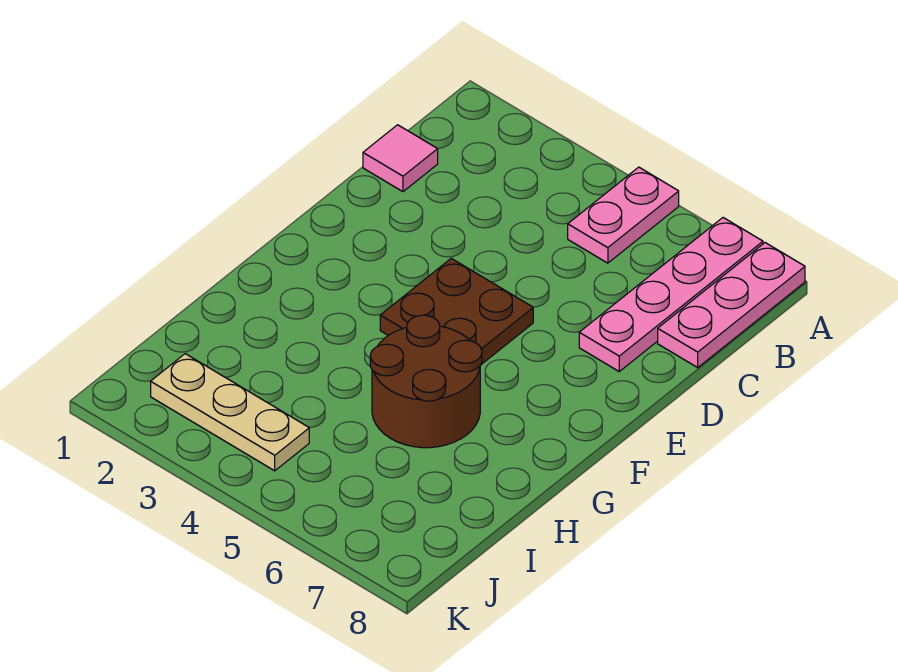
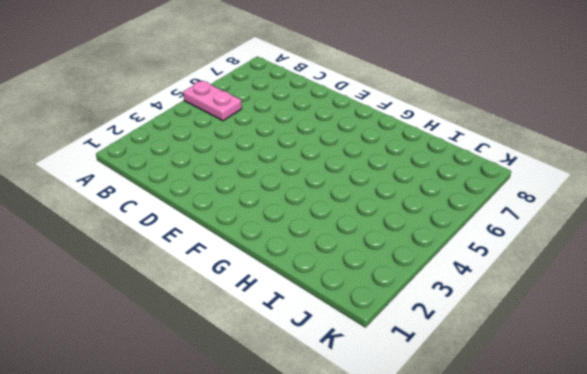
none -> pink plate A7:D7 level 1
none -> pink plate A8:C8 level 1

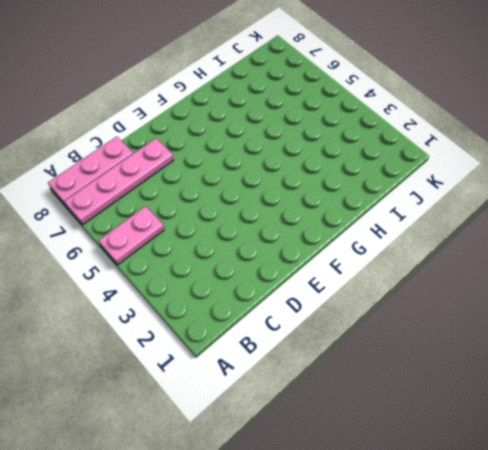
none -> pink tile C1 level 1
none -> brown plate E4:F5 level 1

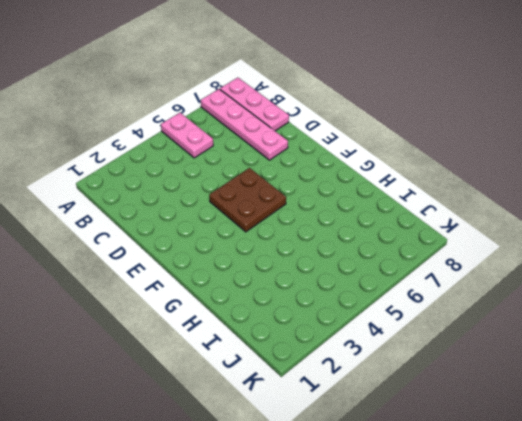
none -> pink tile C1 level 1
none -> brown round brick G5:H6 level 1

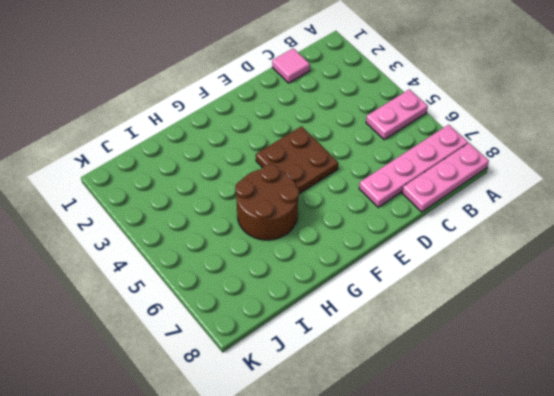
none -> tan plate J2:J4 level 1

